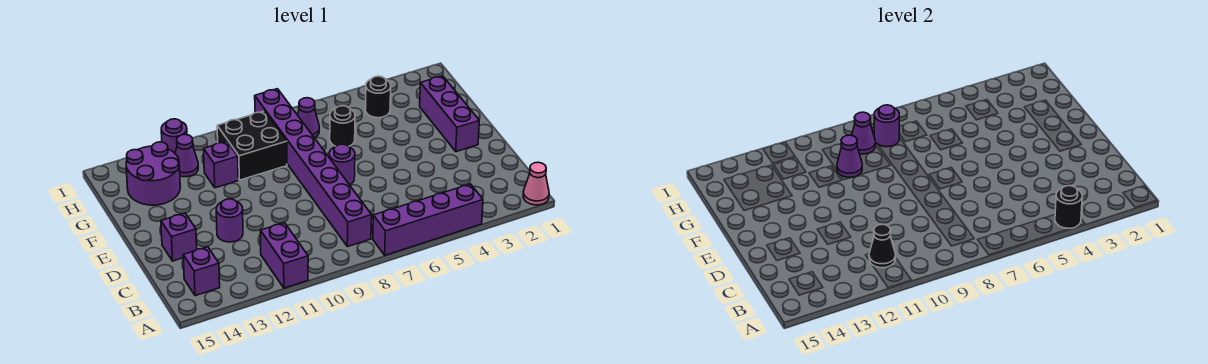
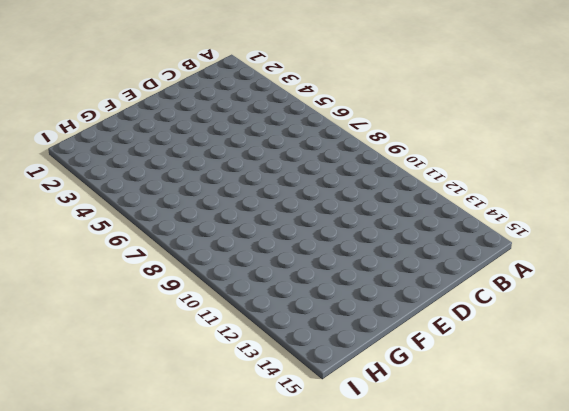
none -> pink cone A1 level 1
none -> purple brick A4:A7 level 1
none -> purple brick A11:B11 level 1

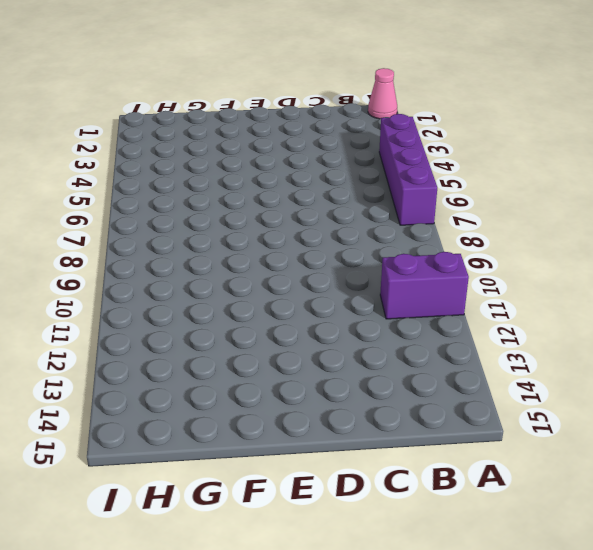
none -> purple brick B8:I8 level 1
none -> purple brick B14 level 1
none -> purple round brick D12 level 1

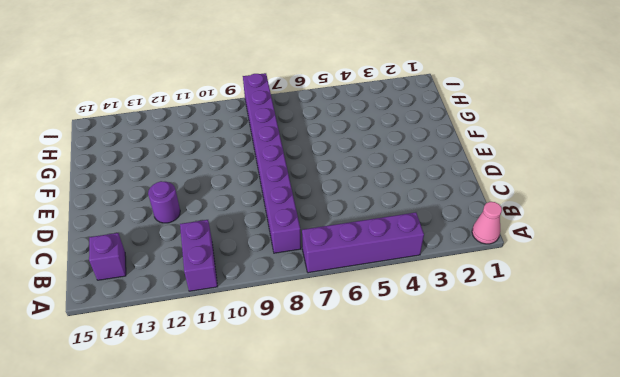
none -> purple brick D14 level 1
none -> purple brick E2:G2 level 1
none -> purple round brick E7 level 1

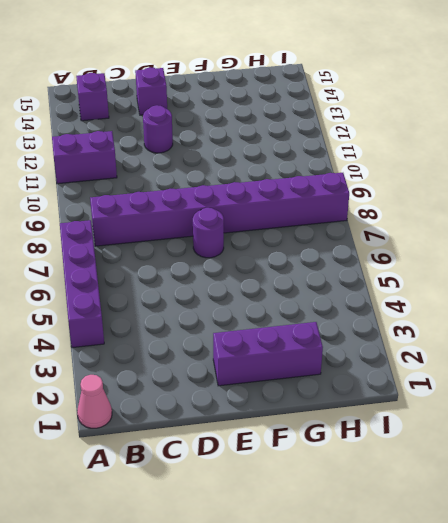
none -> black round brick G6 level 1
none -> black brick G9:H10 level 1
none -> purple brick G11 level 1

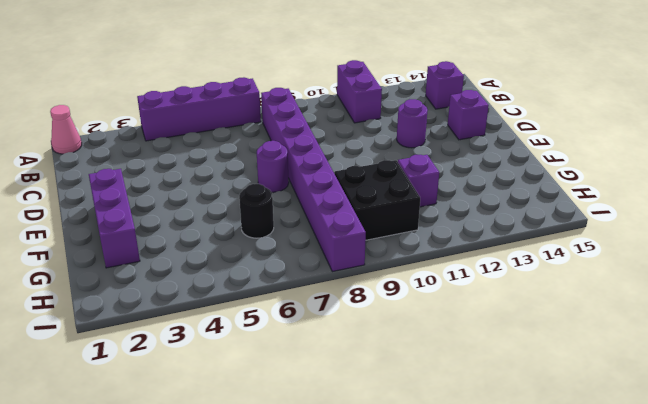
none -> purple round brick G13:H14 level 1
none -> black round brick H4 level 1
none -> purple cone H7 level 1

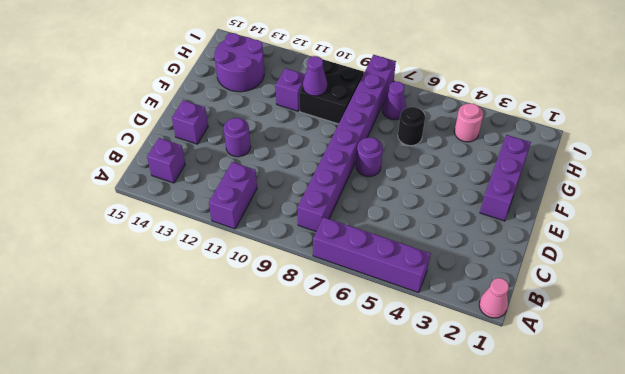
pink round brick H4 level 1 -> black round brick H4 level 1
none -> purple cone H12 level 1
none -> purple round brick I12 level 1
none -> black round brick A4 level 2

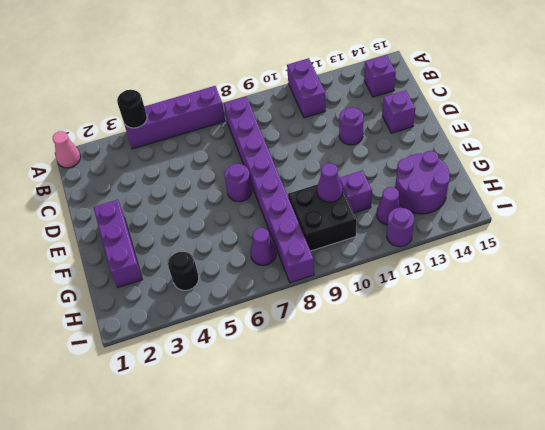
none -> black round brick G6 level 1
none -> black cone B11 level 2
none -> purple round brick H8 level 2

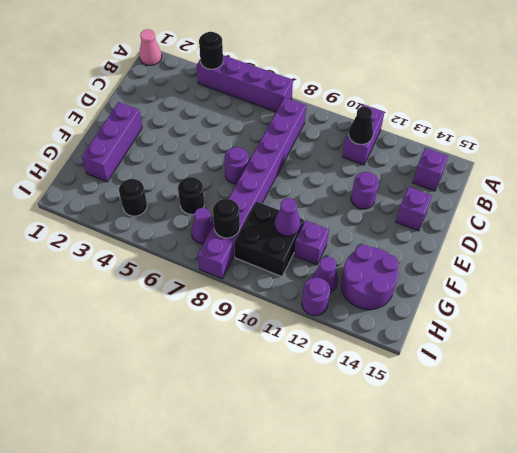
black round brick H8 level 2 -> purple round brick H8 level 2
none -> purple cone H9 level 2

